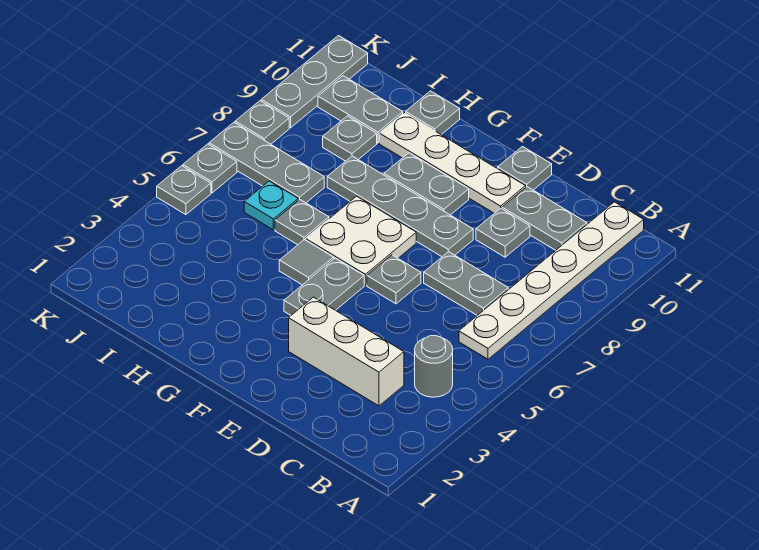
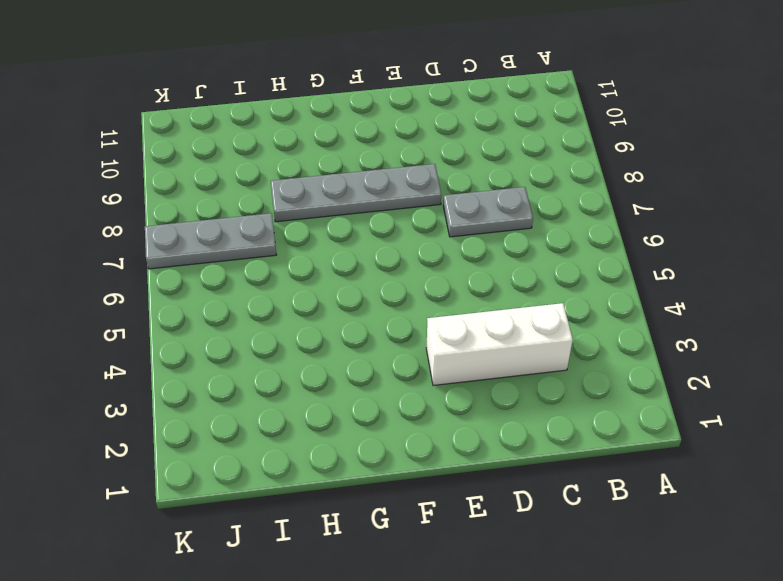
none -> grey round brick B4 level 1
none -> white plate B6:B11 level 1
none -> grey plate C10:D10 level 1

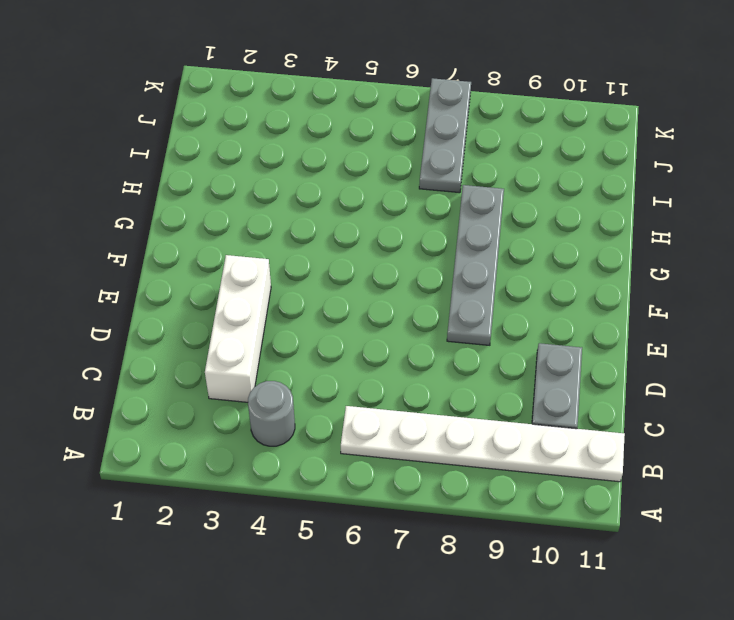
none -> grey plate C7:D7 level 1
none -> grey plate D9 level 1
none -> grey plate E6 level 1

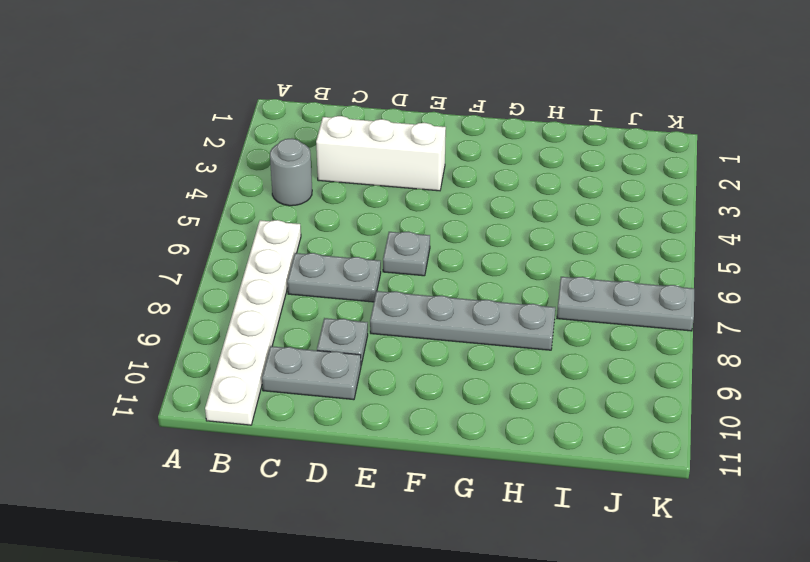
none -> white plate E10:H10 level 1
none -> grey plate E11 level 1
none -> grey plate F4:F5 level 1

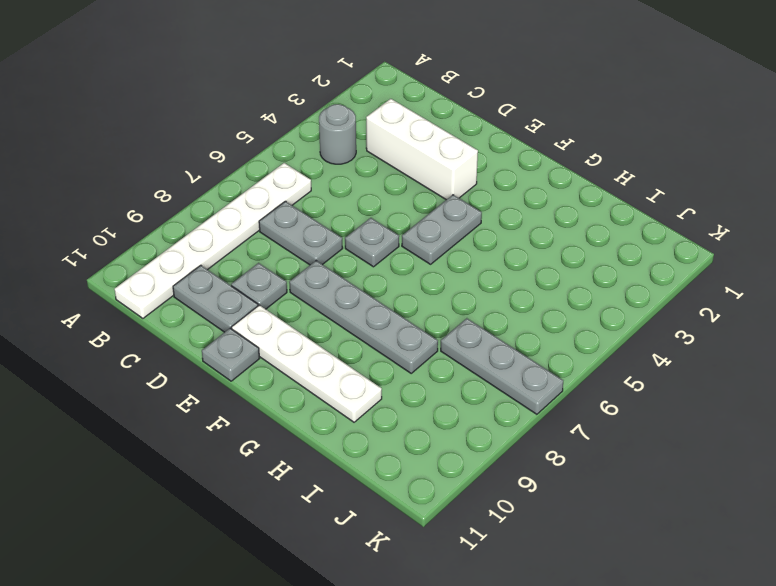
none -> white plate F6:G7 level 1
none -> grey plate F9:G9 level 1
none -> grey tile G5 level 1

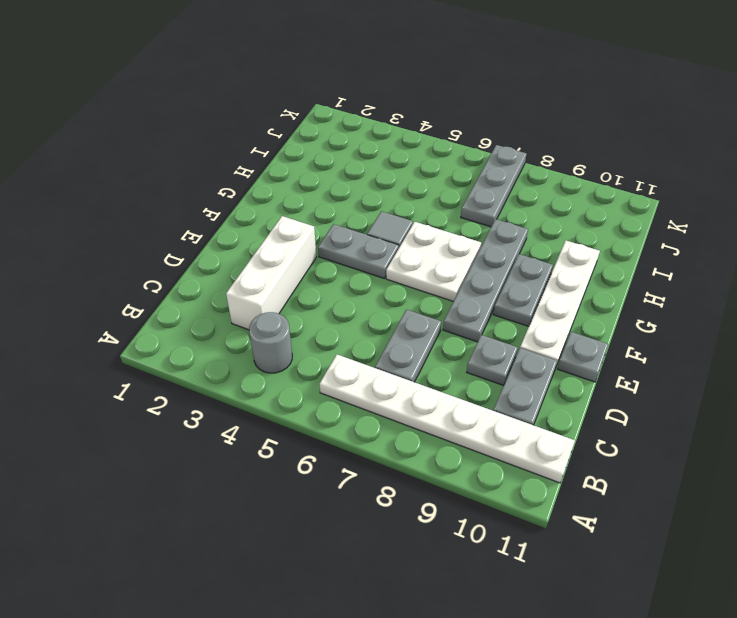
none -> grey plate E6 level 1
none -> grey plate H6 level 1
none -> grey plate H11 level 1

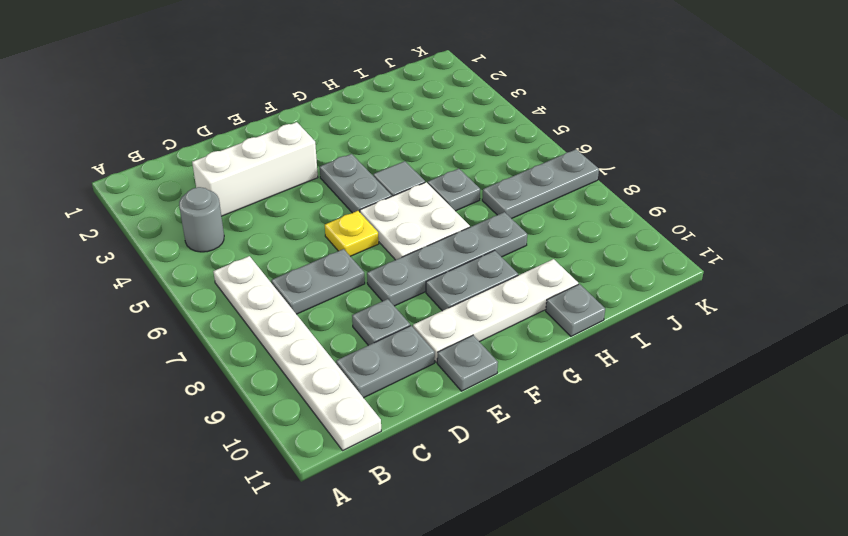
yellow plate E6 level 1 -> grey plate E6 level 1
none -> cyan plate I6 level 1
none -> grey plate I9 level 1
none -> grey plate I10:J10 level 1

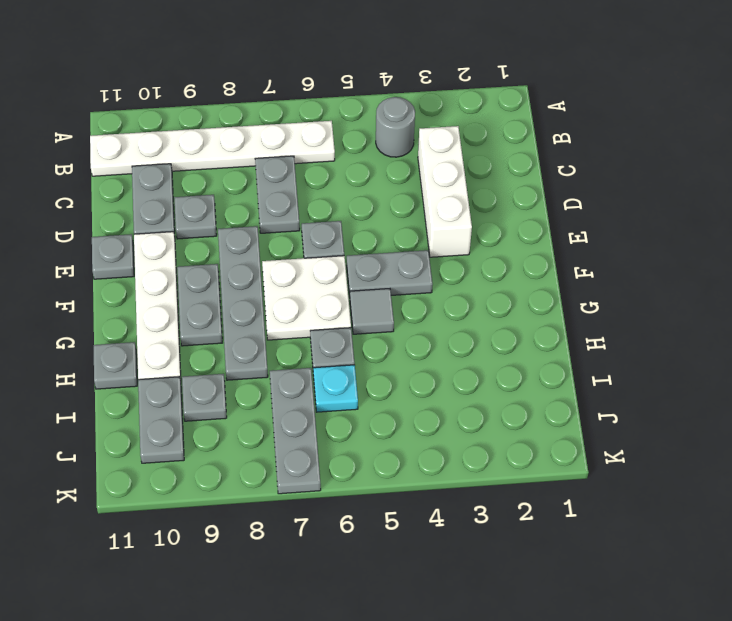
none -> grey plate K5 level 1
none -> grey plate K6 level 1
none -> grey plate K8 level 1

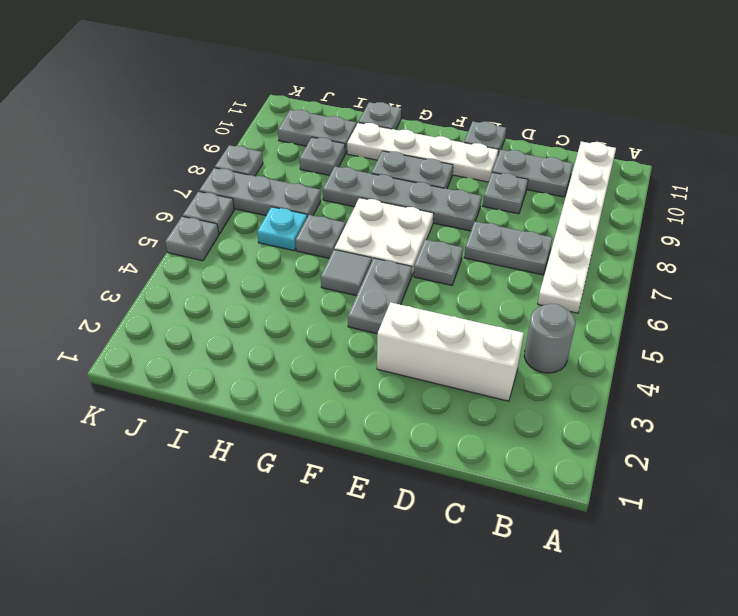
none -> grey plate K9:K11 level 1

